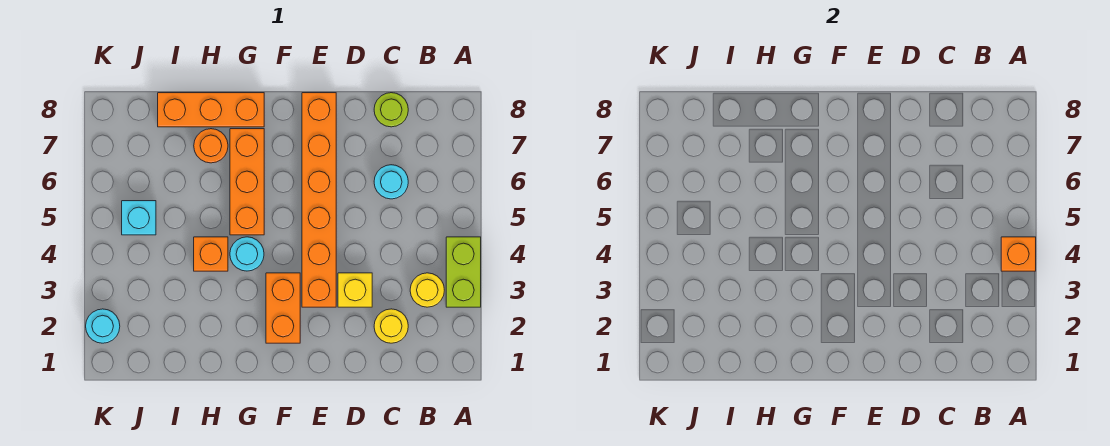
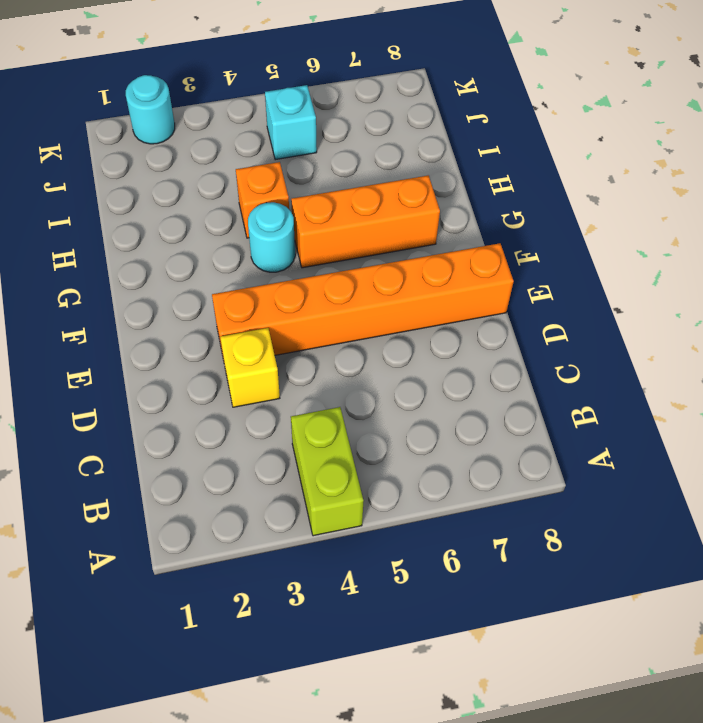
lime brick A4:B4 level 1 -> lime brick A3:A4 level 1
none -> yellow round brick B3 level 1
none -> yellow round brick C2 level 1
none -> cyan round brick C6 level 1

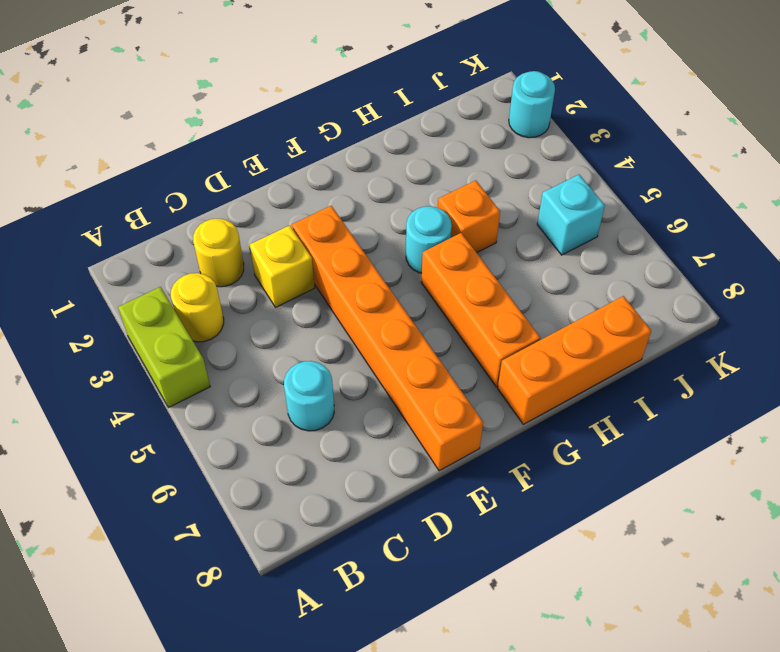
none -> lime round brick C8 level 1
none -> orange brick F2:F3 level 1
none -> orange round brick H7 level 1

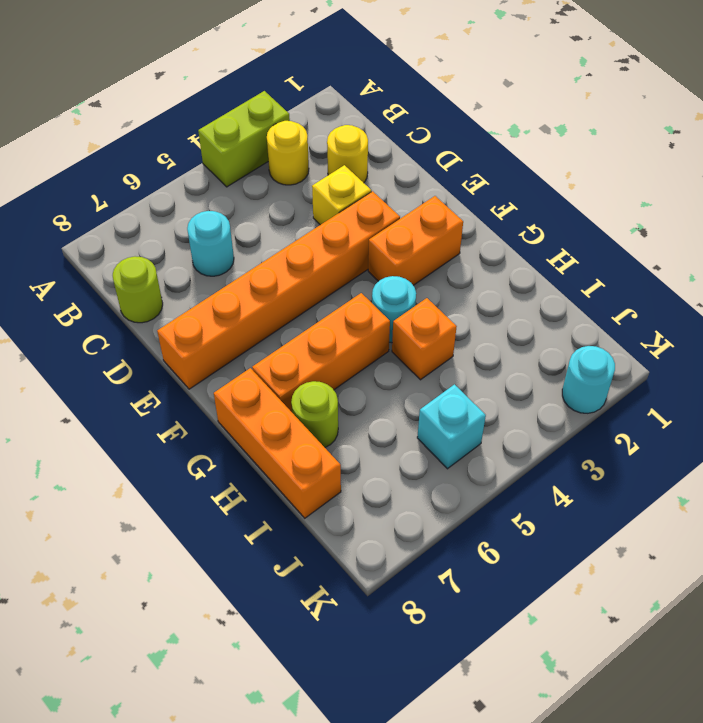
lime round brick H7 level 1 -> orange round brick H7 level 1
none -> orange brick A4 level 2

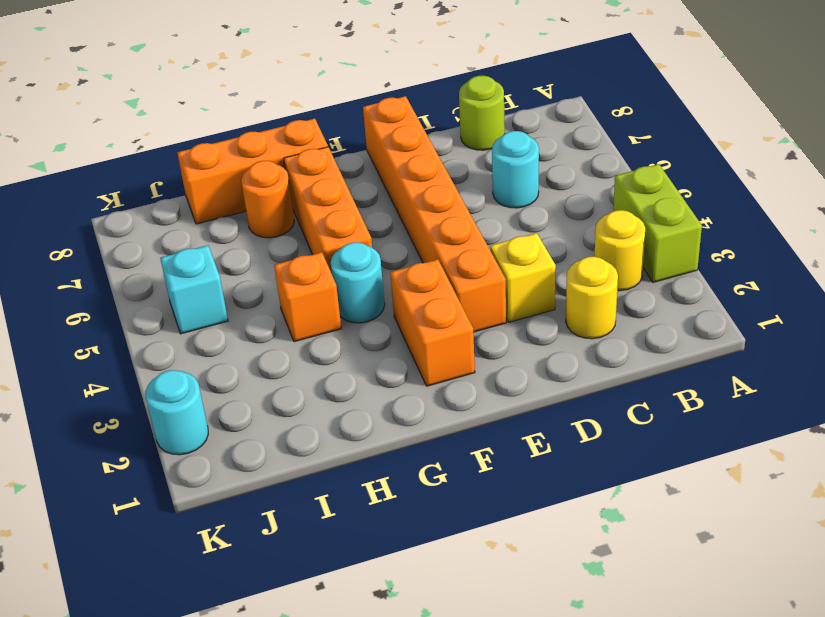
none -> orange brick A4 level 2

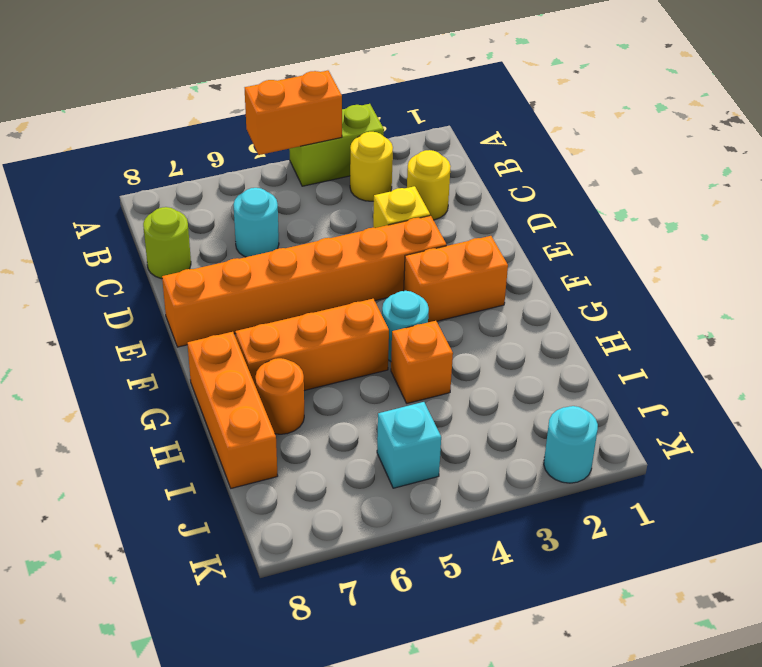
orange brick A4:A5 level 2 -> orange brick A4 level 2

